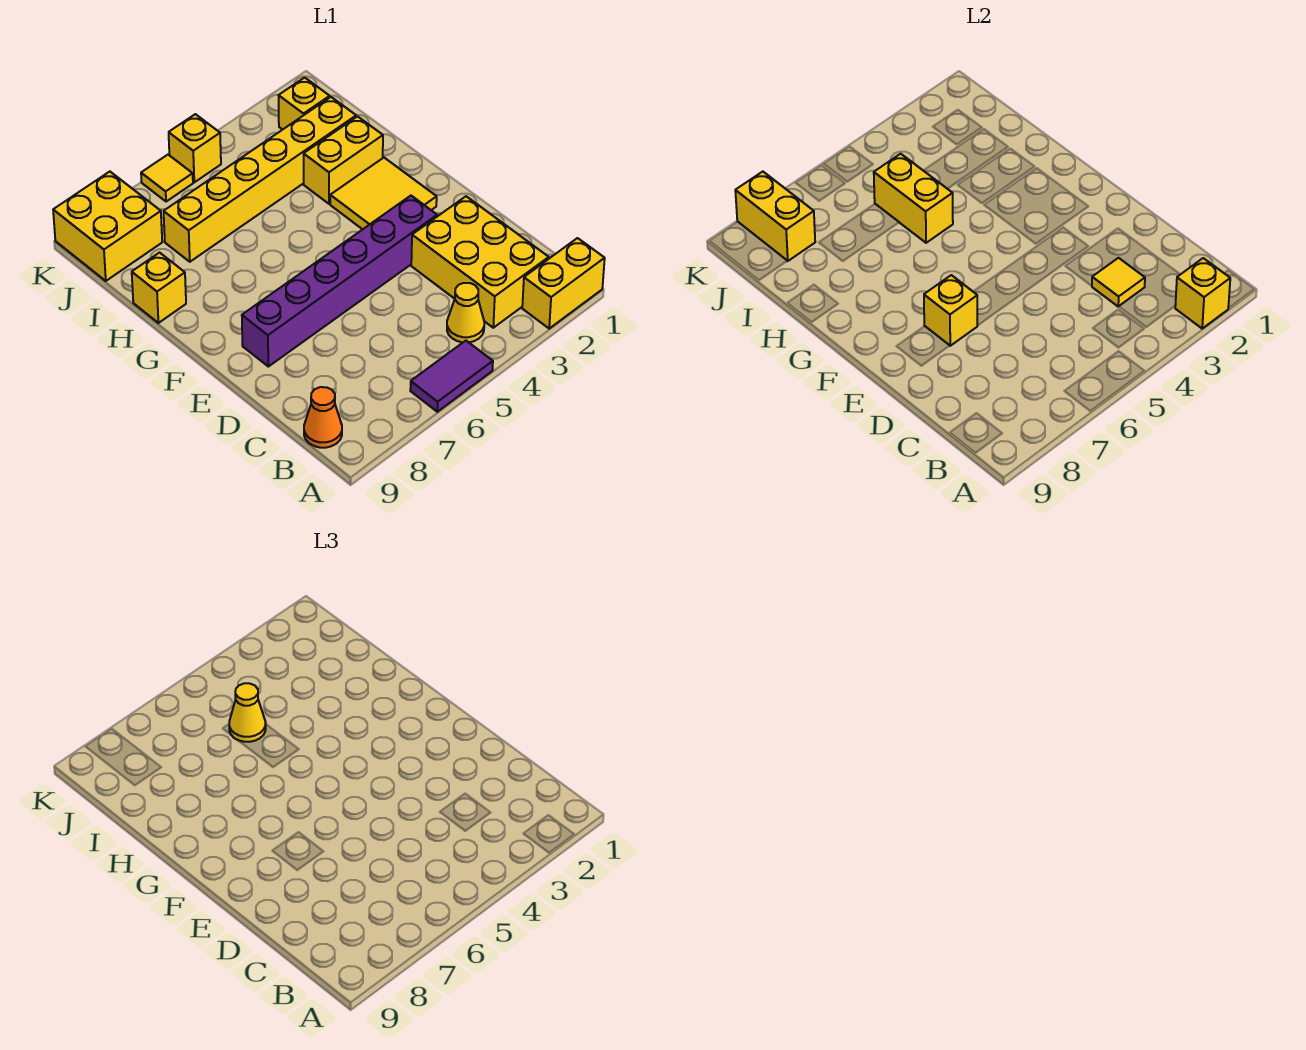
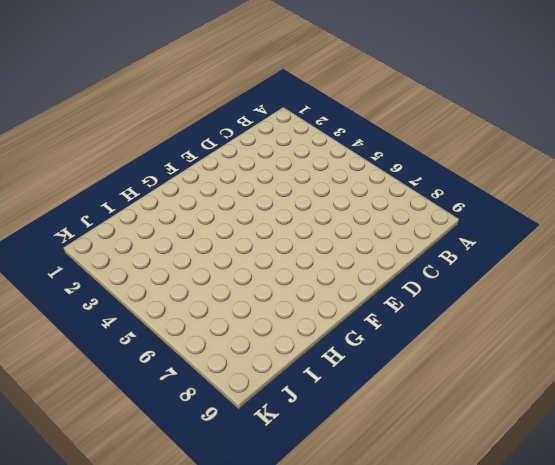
none -> yellow brick A1:A2 level 1
none -> purple tile A5:A6 level 1
none -> yellow brick B2:D3 level 1

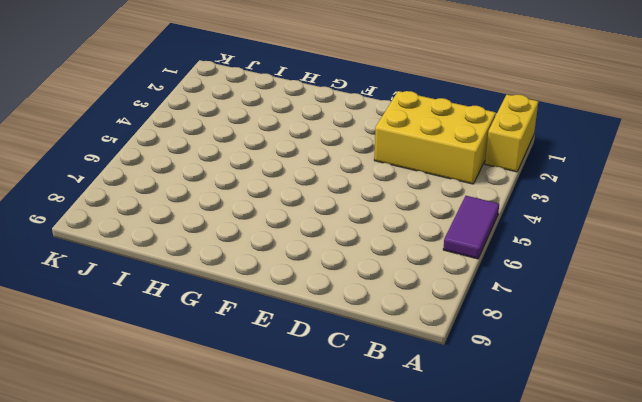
none -> yellow cone B4 level 1
none -> orange cone B9 level 1
none -> purple brick E3:E8 level 1

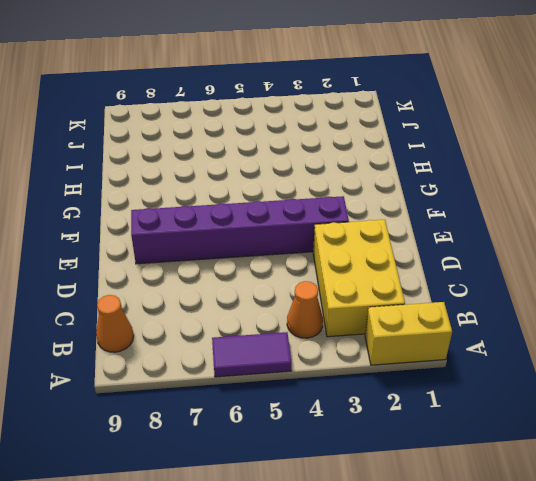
orange cone B4 level 1 -> yellow cone B4 level 1
none -> yellow tile F2:G3 level 1
none -> yellow brick H2:H3 level 1
none -> yellow brick H9 level 1

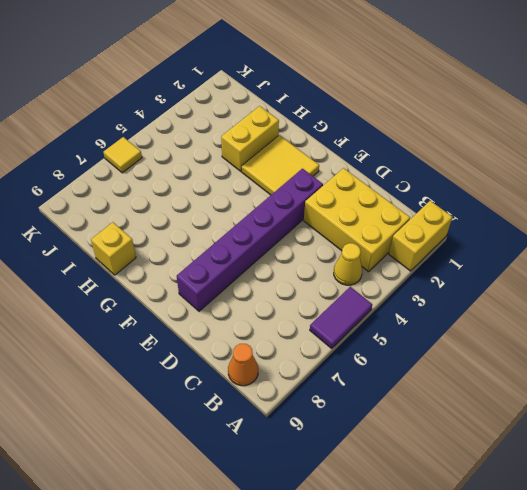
none -> yellow brick I2:I7 level 1
none -> yellow brick J2 level 1
none -> yellow brick J8:K9 level 1

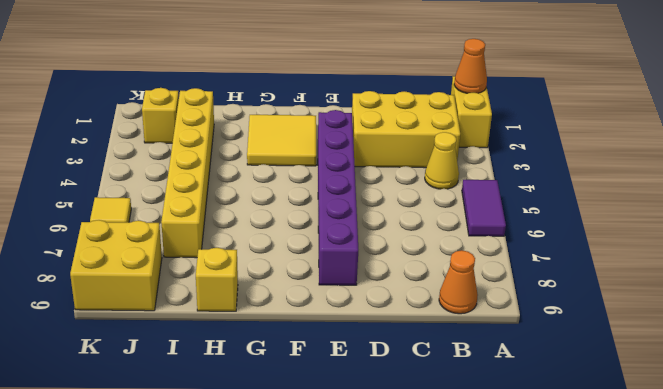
orange cone A1 level 2 -> none
none -> yellow brick H2:H3 level 1
none -> yellow brick K5 level 1
none -> yellow brick A2 level 2

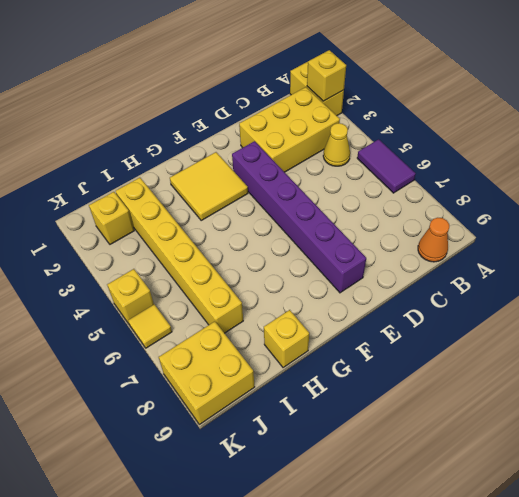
none -> yellow brick H2:H3 level 1
none -> yellow tile C3 level 2
none -> yellow brick E7 level 2

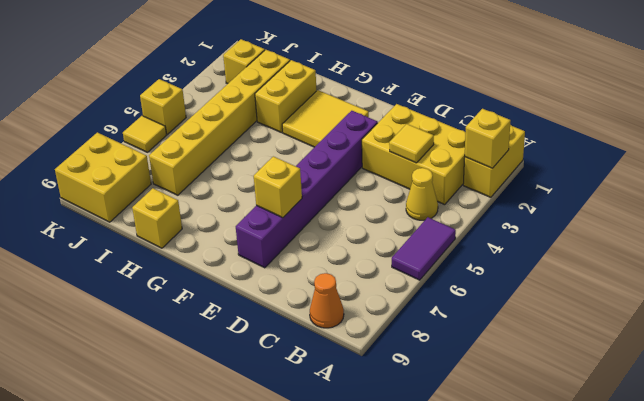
none -> yellow brick H5:I5 level 2
none -> yellow brick J8:K8 level 2
none -> yellow cone I5 level 3

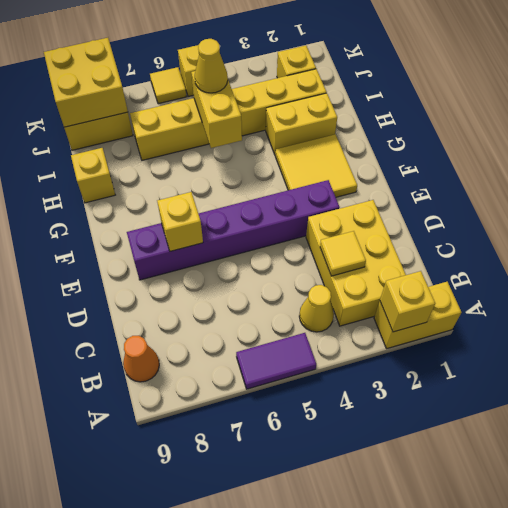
yellow brick J8:K9 level 2 -> yellow brick J8:K8 level 2

